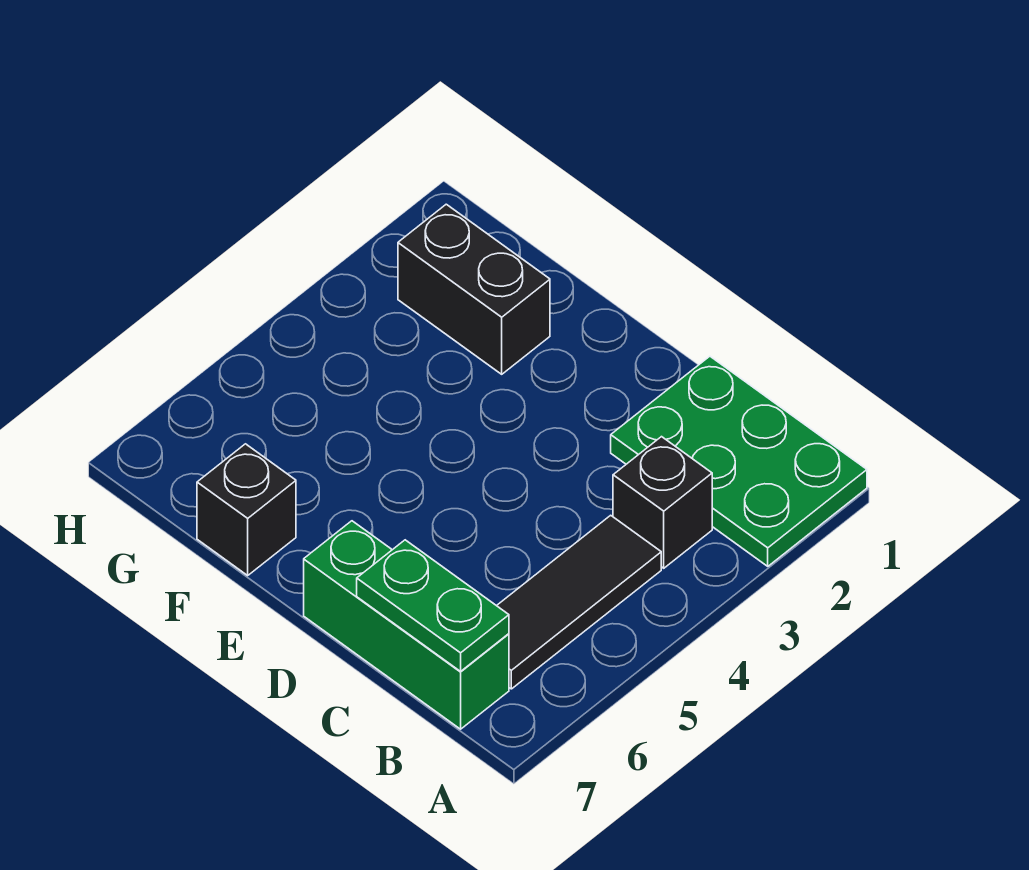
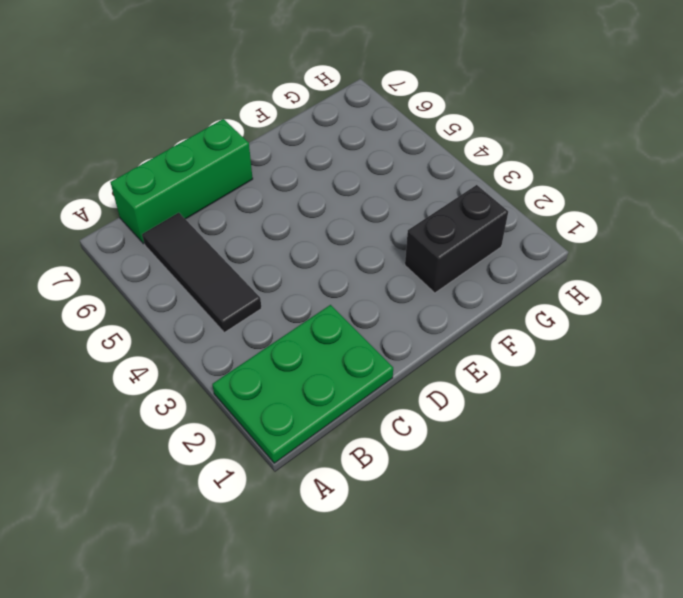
none -> black brick B3 level 1
none -> black brick F7 level 1

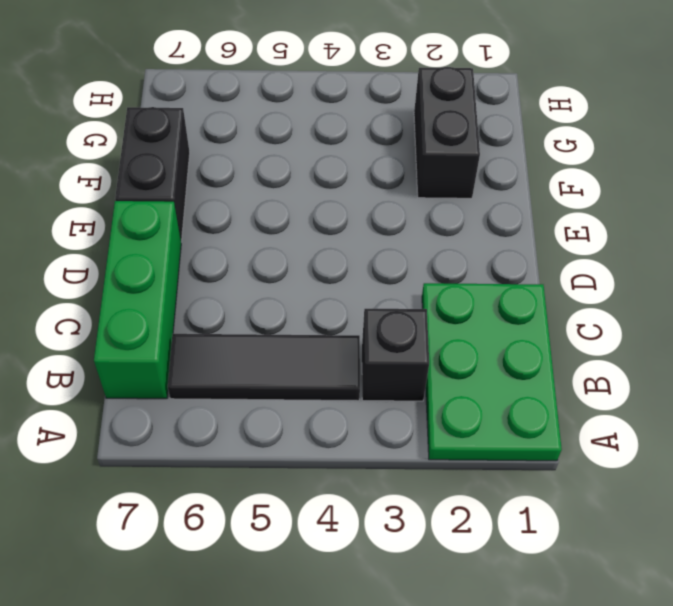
black brick E7:F7 level 1 -> black brick F7 level 1
none -> green plate B7:C7 level 2

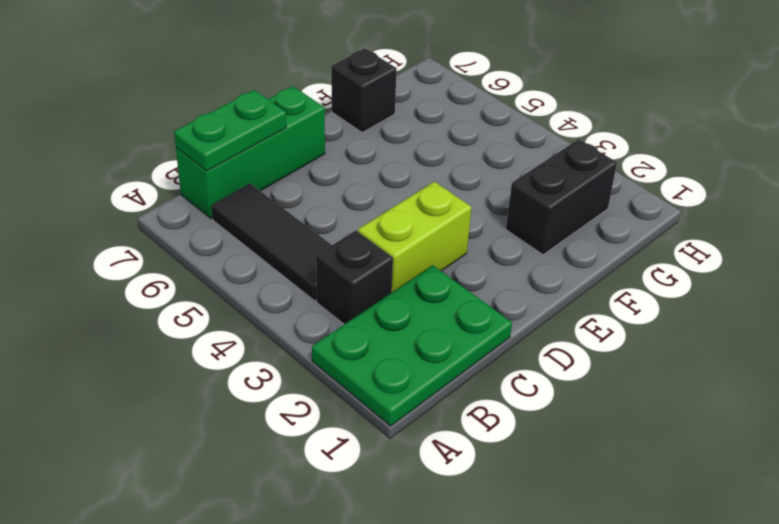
lime brick C3:D3 level 1 -> none

